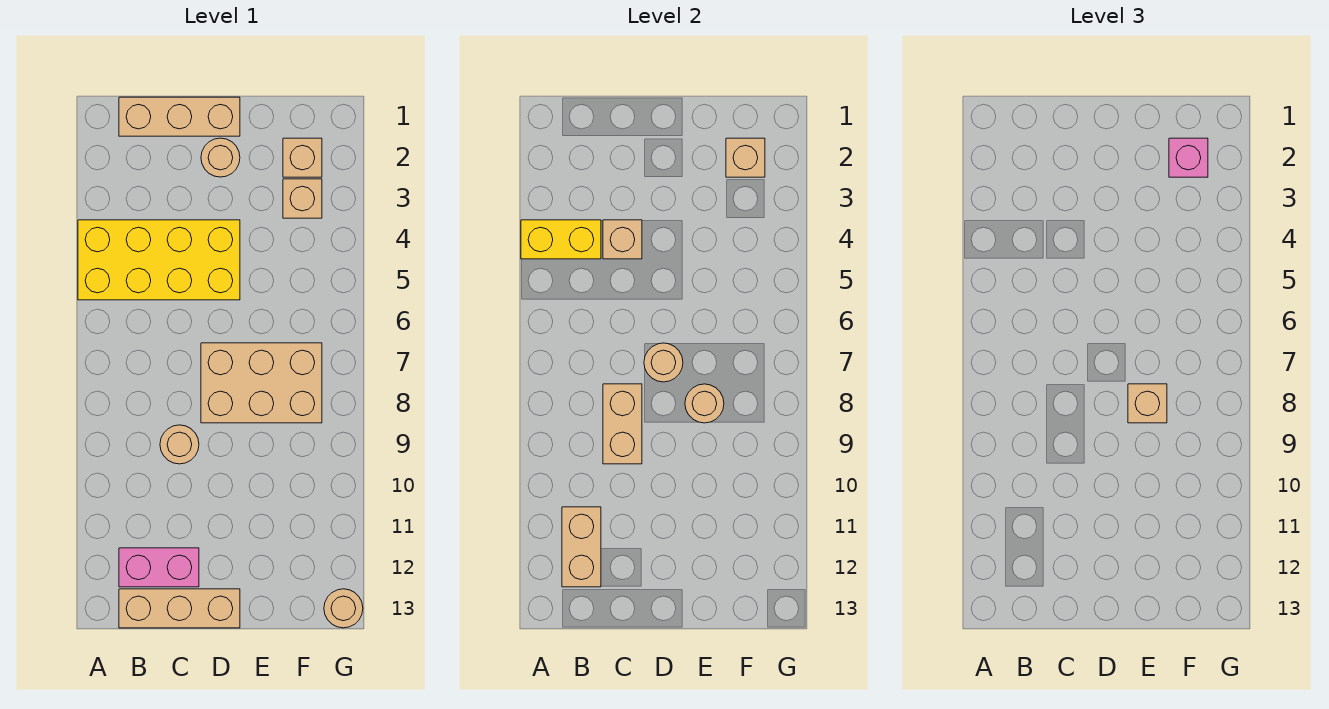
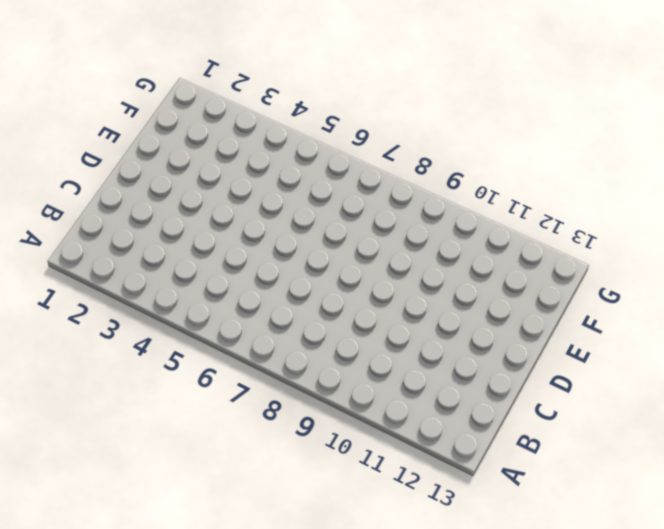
none -> yellow brick A4:D5 level 1
none -> tan brick B1:D1 level 1
none -> pink brick B12:C12 level 1

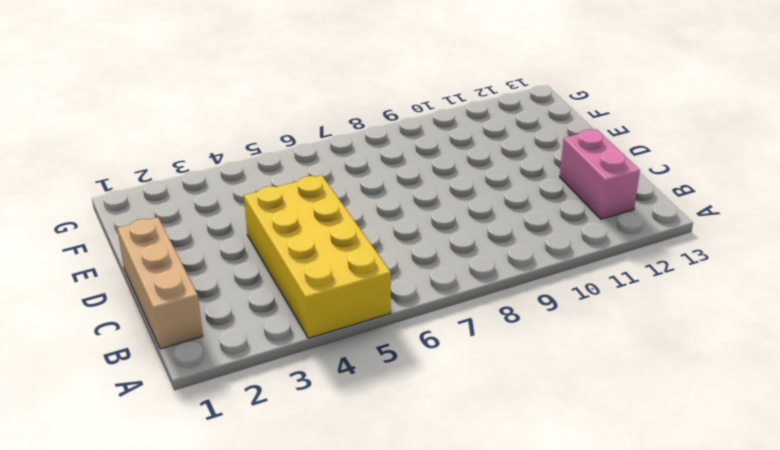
none -> tan brick B13:D13 level 1
none -> tan round brick C9 level 1
none -> tan round brick D2 level 1

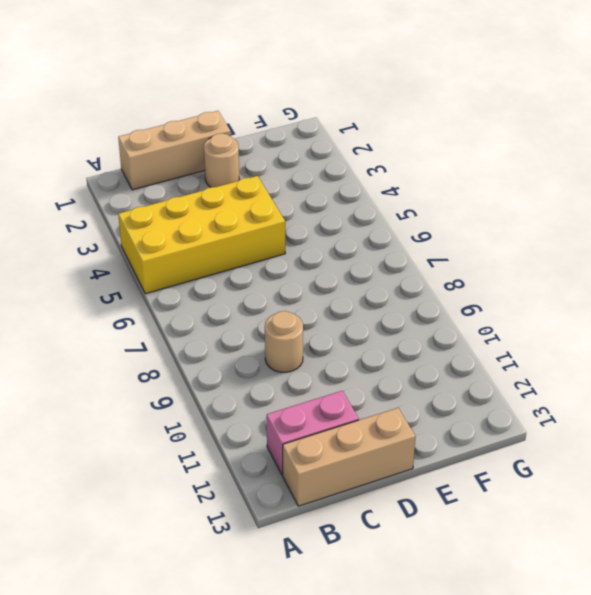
none -> tan brick D7:F8 level 1
none -> tan brick F2 level 1
none -> tan brick F3 level 1

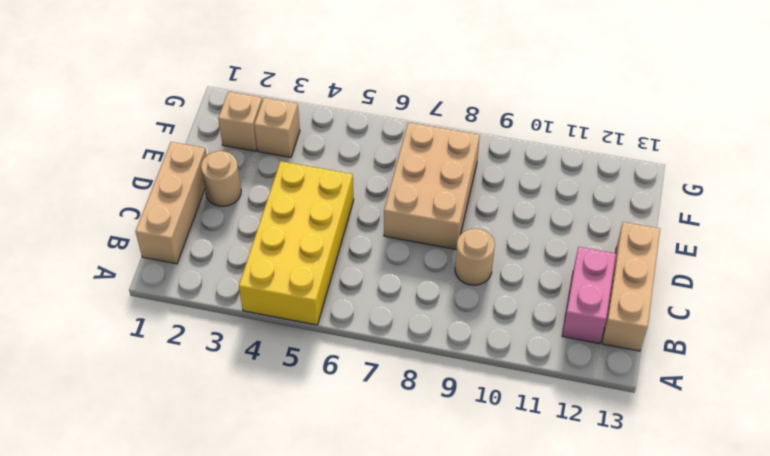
none -> tan round brick G13 level 1
none -> yellow brick A4:B4 level 2
none -> tan brick B11:B12 level 2

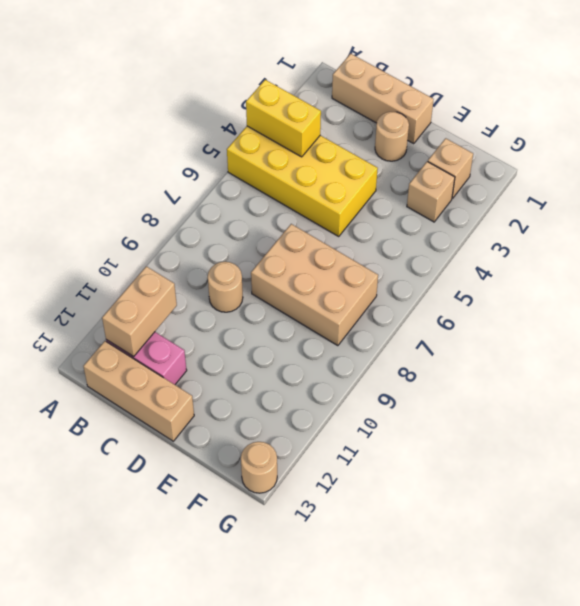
none -> tan brick C4 level 2
none -> tan brick C8:C9 level 2
none -> tan round brick D7 level 2

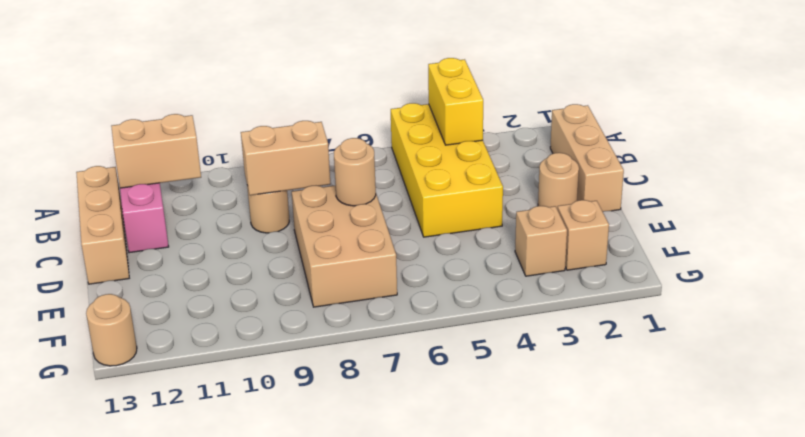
none -> tan brick C4 level 2
none -> tan round brick E8 level 2
none -> tan brick F2 level 2

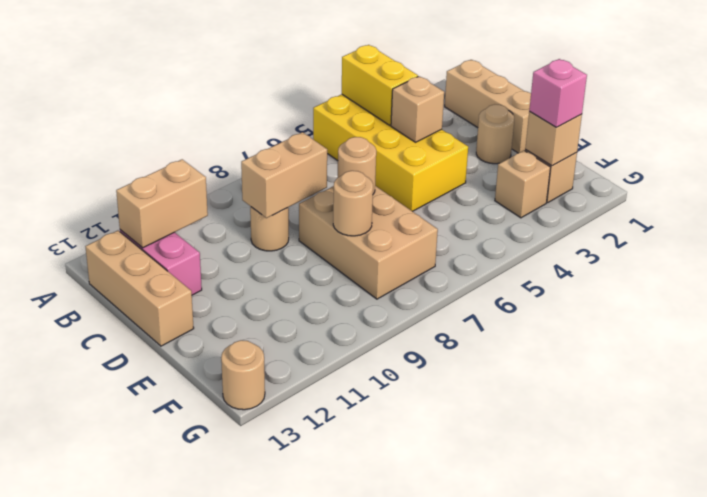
none -> tan brick E8 level 3

